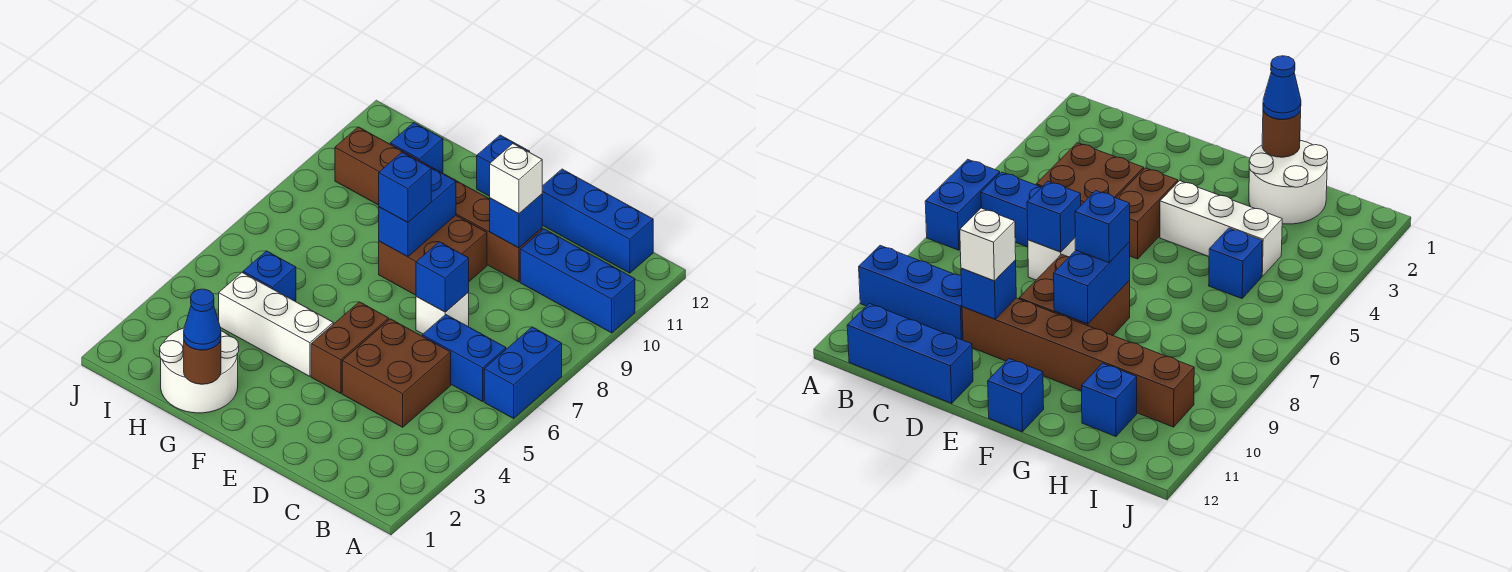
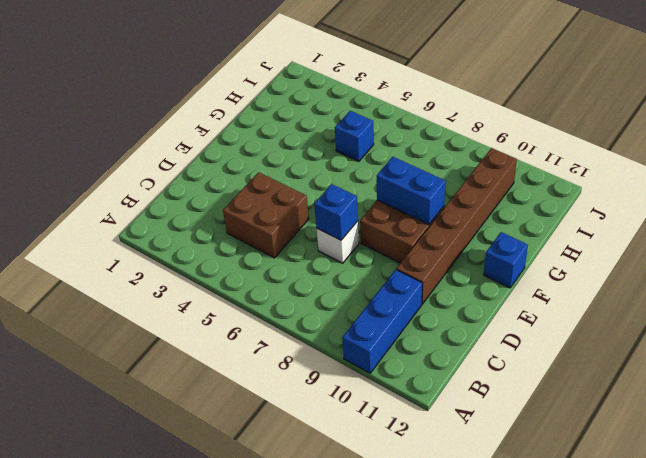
none -> blue brick A6:A7 level 1
none -> blue brick B6:C6 level 1
none -> blue brick B12:D12 level 1

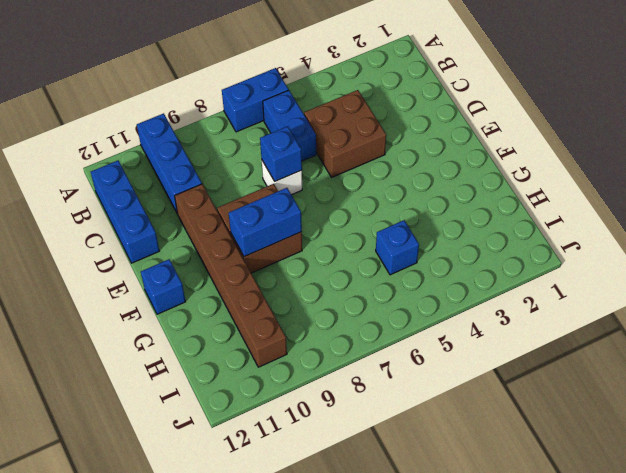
none -> brown brick E4:E5 level 1
none -> white brick F4:H4 level 1
none -> white round brick G1:H2 level 1

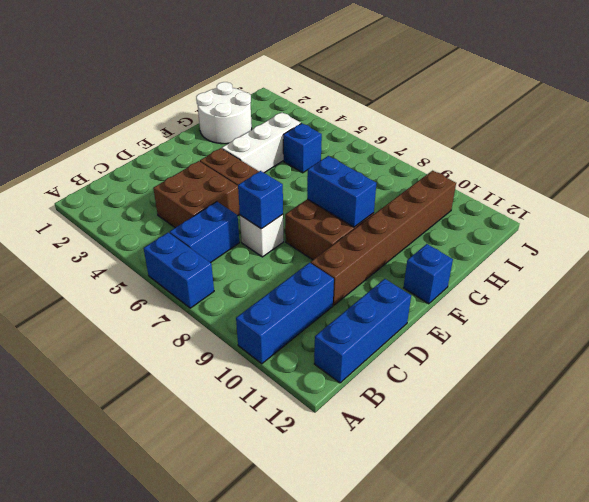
none -> blue brick H11 level 1
none -> blue brick D10 level 2
none -> brown round brick G1 level 2

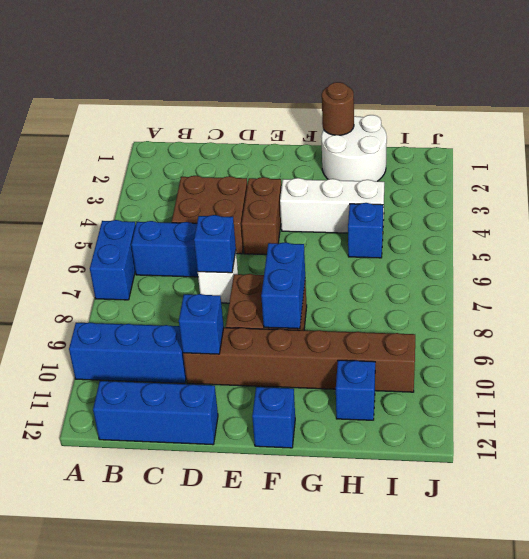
none -> white brick D10 level 3
none -> blue brick F8 level 3
none -> blue cone G1 level 3

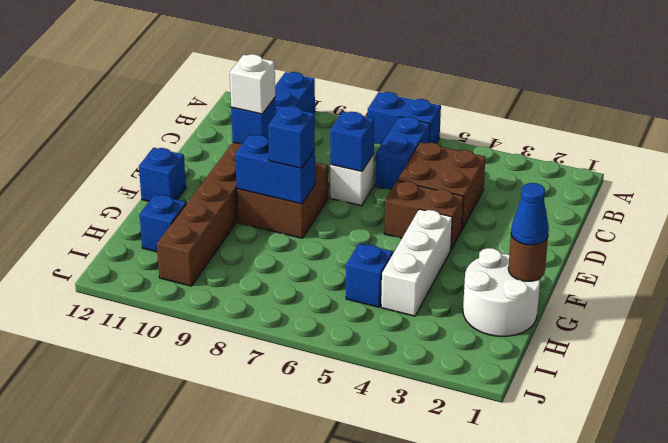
none -> blue brick B12:D12 level 1

